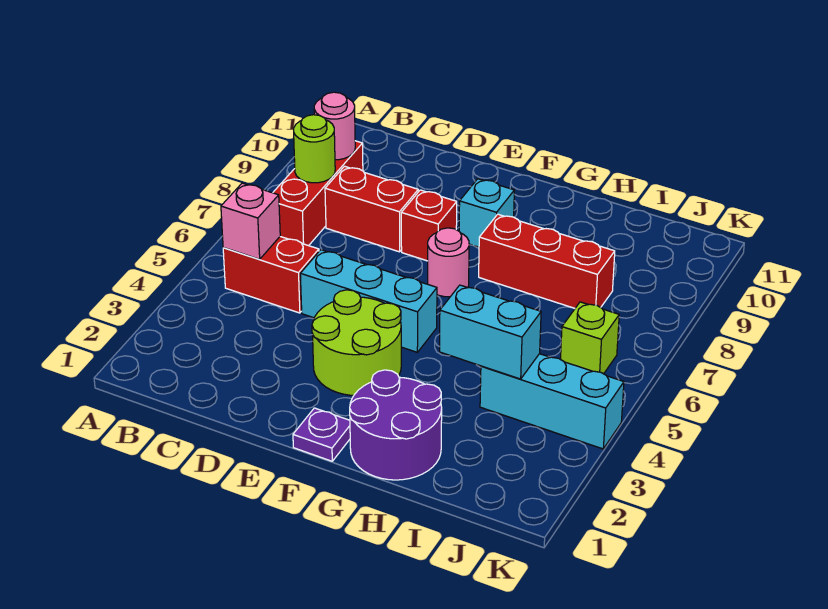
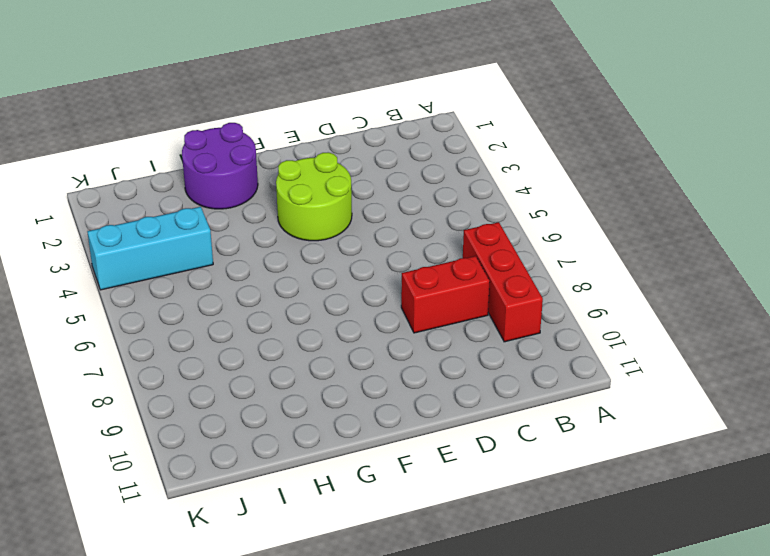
none -> red brick B5:C5 level 1
none -> cyan brick D5:F5 level 1
none -> red brick E8 level 1

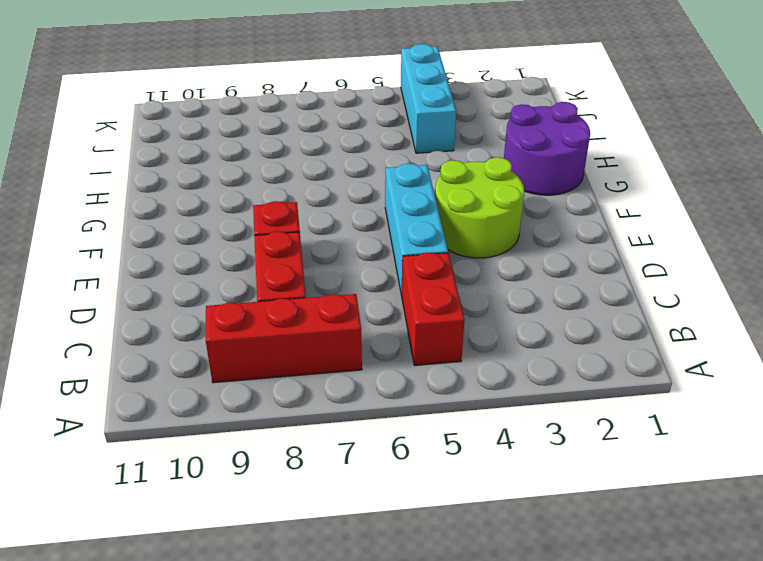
none -> purple plate F1 level 1
none -> pink round brick F7 level 1
none -> cyan brick F9 level 1

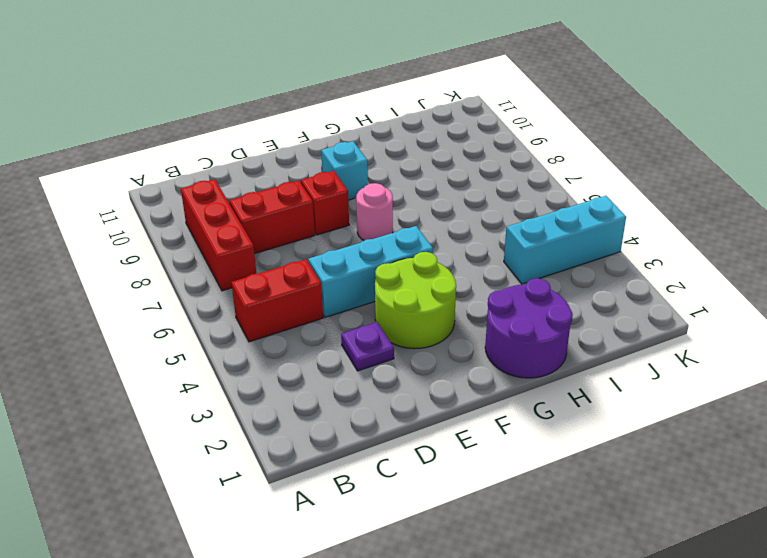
purple plate D3 level 1 -> purple plate F1 level 1
none -> red brick G8:I8 level 1
none -> lime brick J6 level 1
none -> pink brick B5 level 2

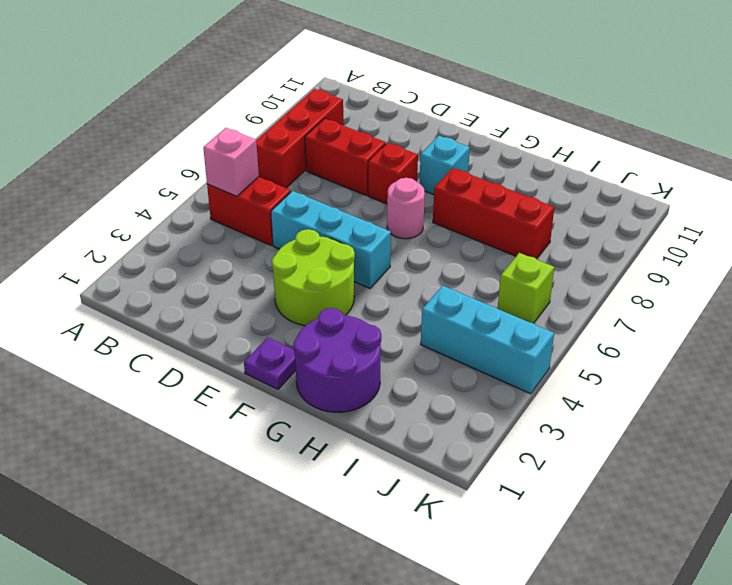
none -> lime round brick B8 level 2
none -> pink round brick B9 level 2
none -> cyan brick H4:I4 level 2

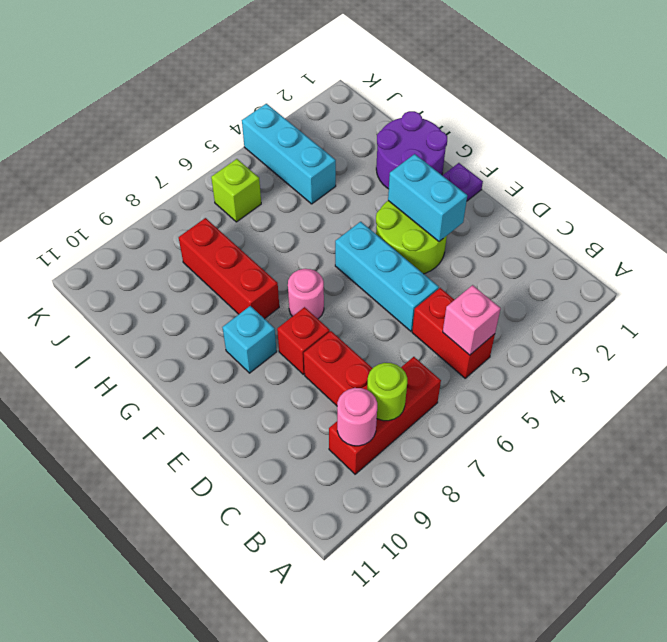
cyan brick E3:F3 level 2 -> cyan brick H4:I4 level 2

